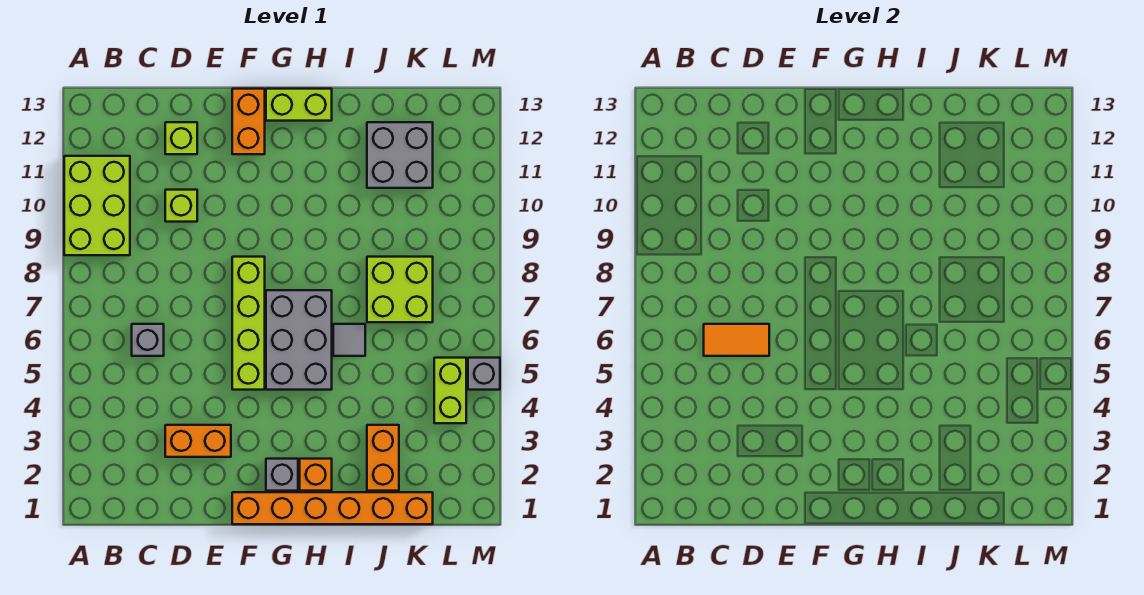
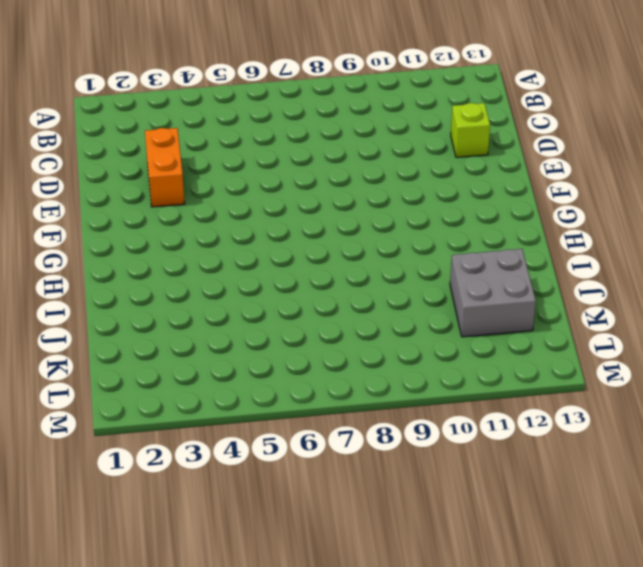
none -> lime brick A9:B11 level 1
none -> grey brick C6 level 1
none -> lime brick D10 level 1

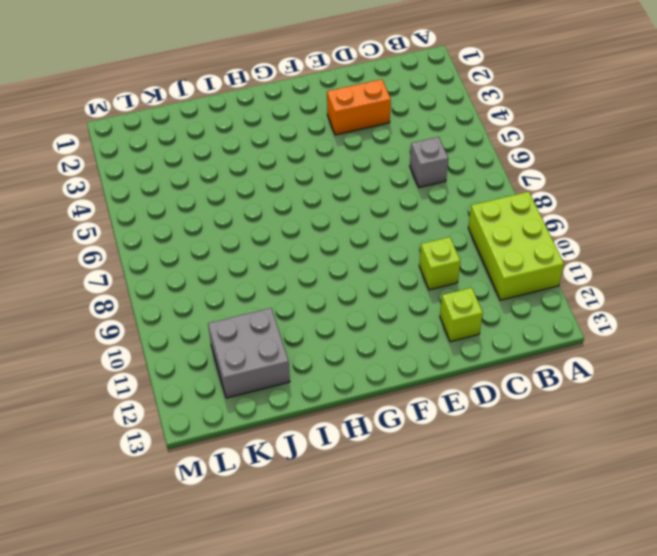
none -> orange brick F1:K1 level 1
none -> lime brick F5:F8 level 1
none -> orange brick F12:F13 level 1

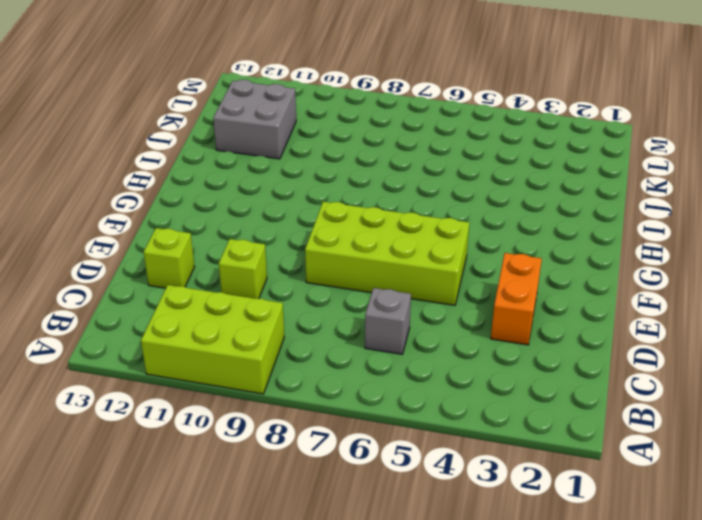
lime brick E5:F8 level 1 -> lime brick F5:F8 level 1
none -> orange brick F1:K1 level 1
none -> orange brick F12:F13 level 1
none -> grey brick G2 level 1

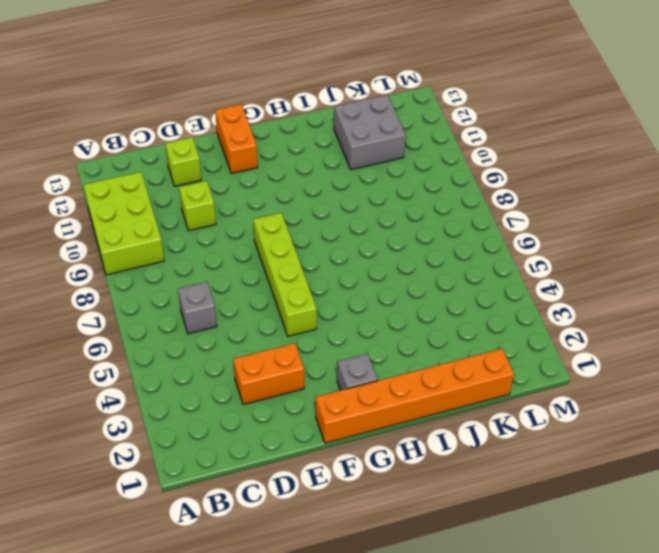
none -> grey brick G5:H7 level 1
none -> lime brick G13:H13 level 1
none -> orange brick H2 level 1

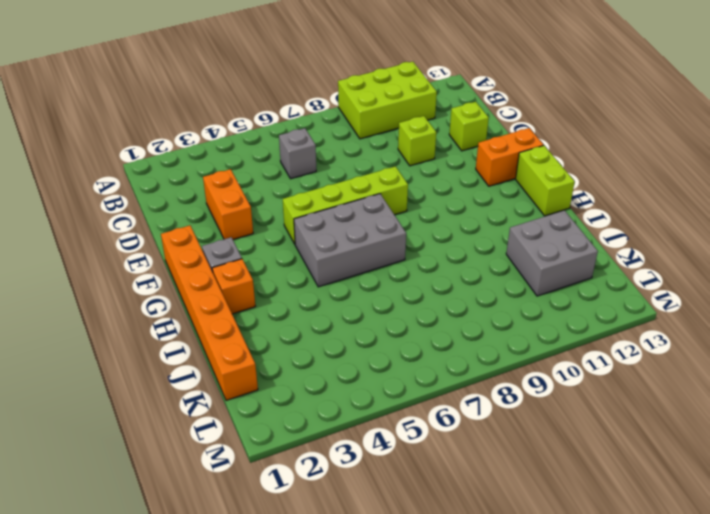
none -> grey tile I6 level 1
none -> orange brick J2:J3 level 1
none -> lime brick J7:K8 level 1

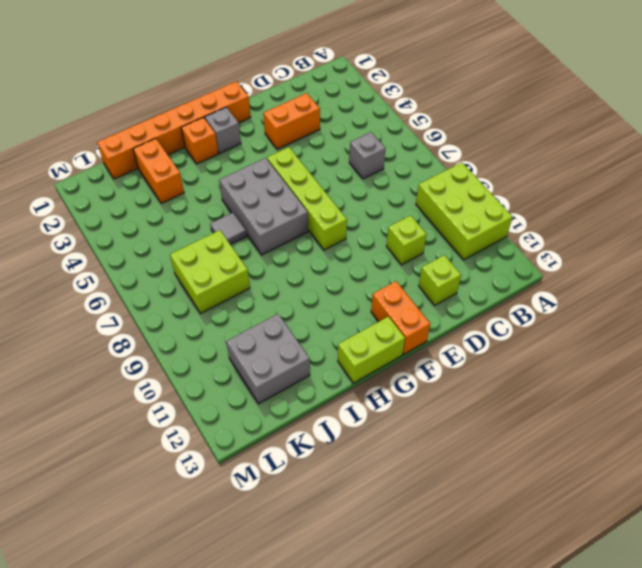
none -> lime brick L4:L5 level 1
none -> grey brick M5 level 1
none -> orange tile C6:D6 level 2

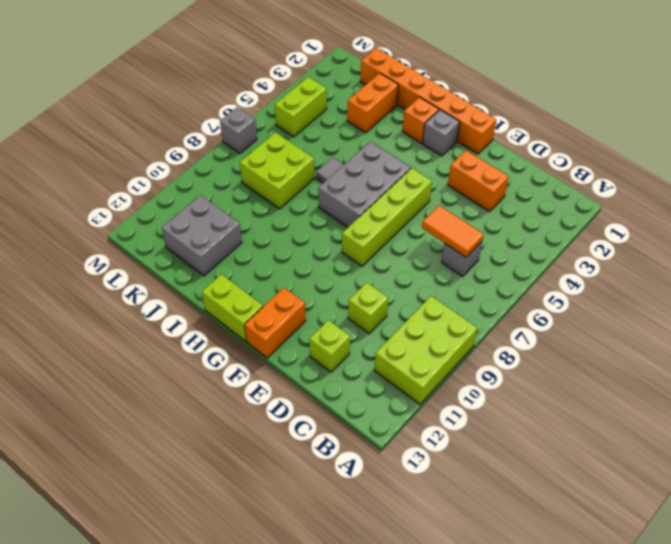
grey brick M7 level 1 -> grey brick M5 level 1

